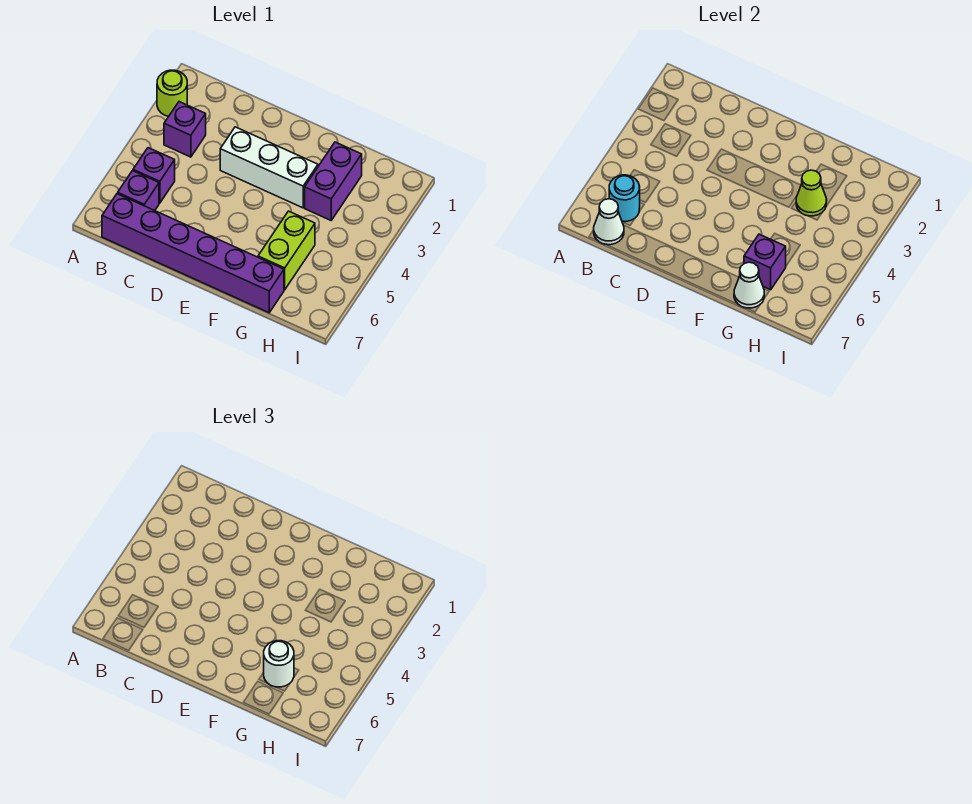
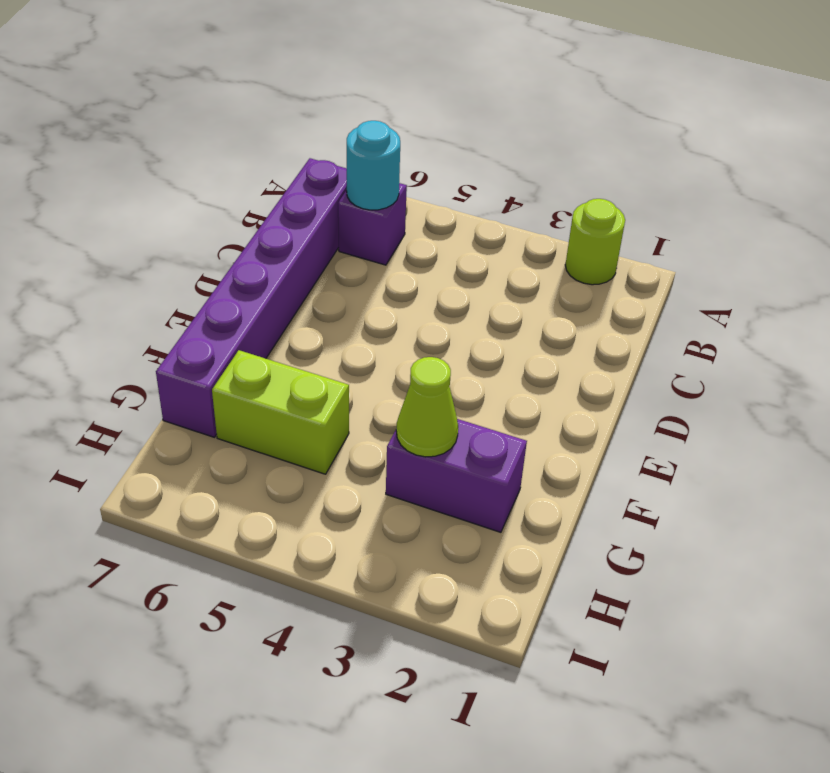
none -> purple brick B3 level 1
none -> purple brick B5 level 1
none -> white brick D3:F3 level 1

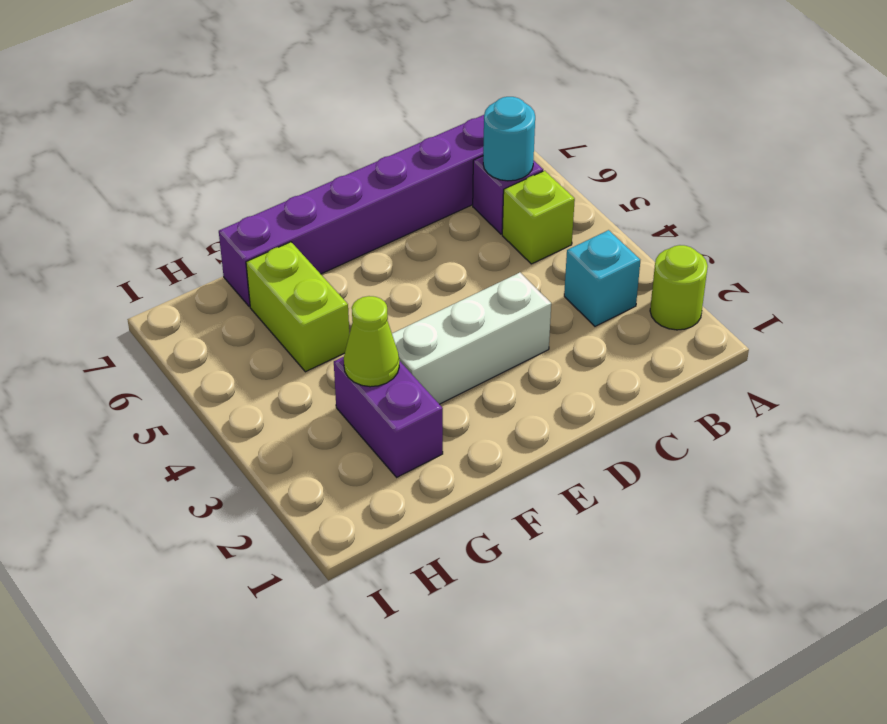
cyan brick B3 level 1 -> purple brick B3 level 1
lime brick B5 level 1 -> purple brick B5 level 1
none -> white cone B7 level 2
none -> purple brick G6 level 2
none -> white cone G7 level 2

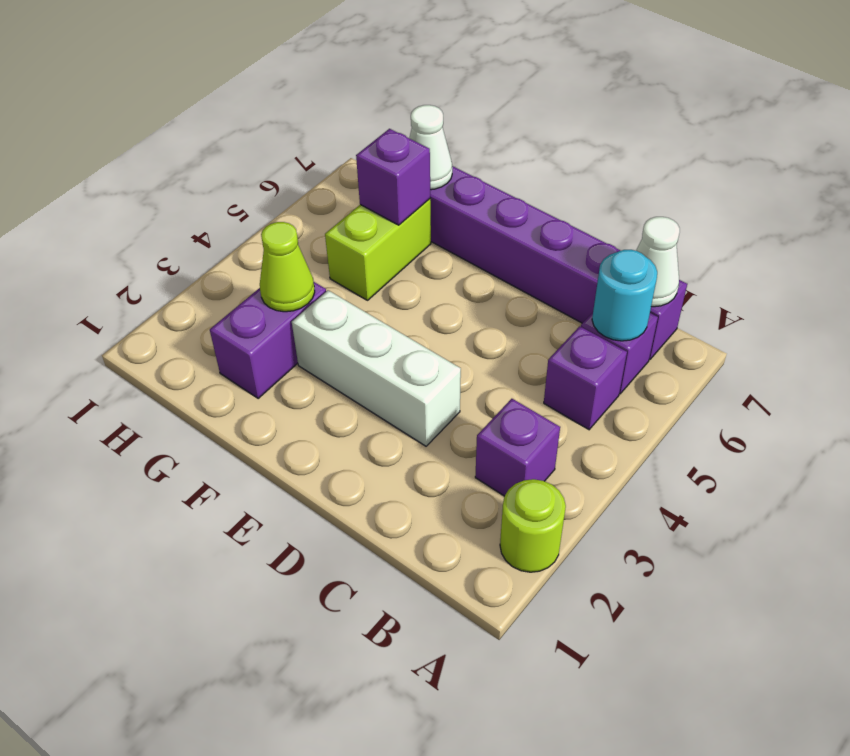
none -> white round brick G6 level 3

